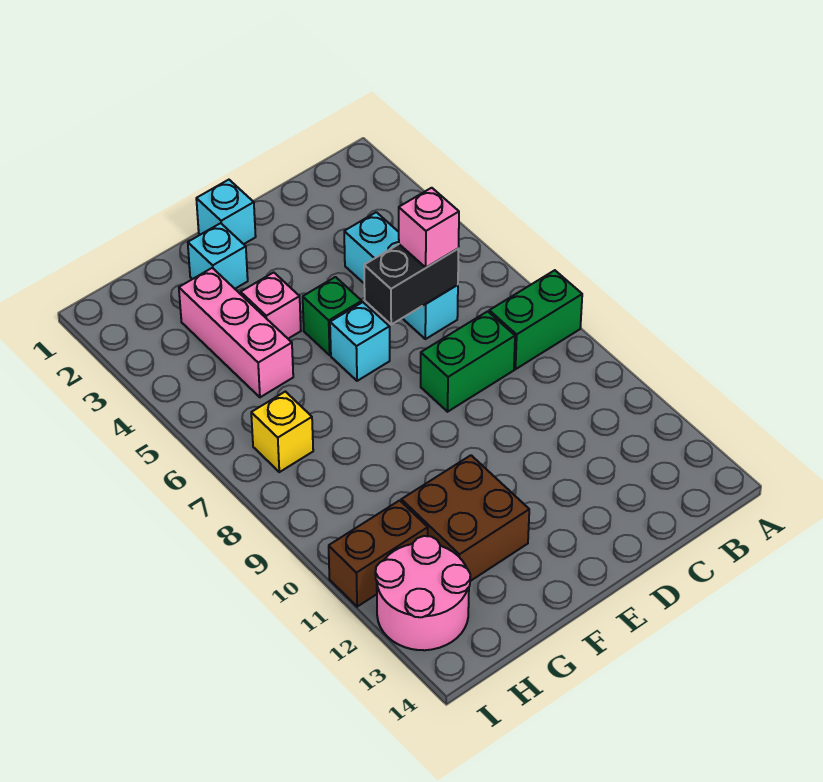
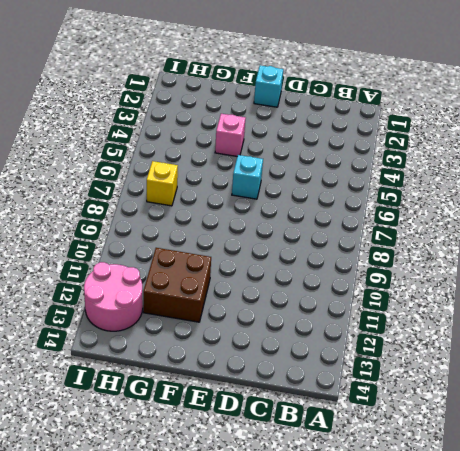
none -> green brick A8:B8 level 1
none -> cyan brick C4:C6 level 1
none -> green brick C8:D8 level 1

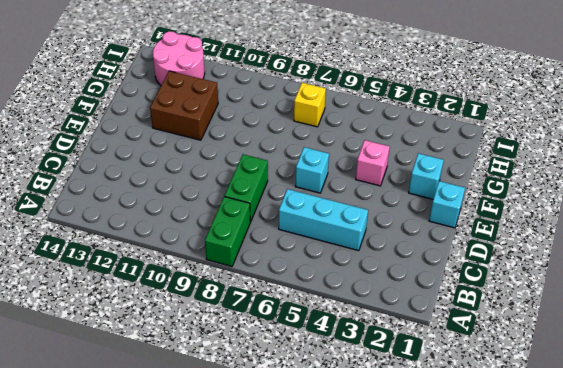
none -> green brick E5 level 1
none -> pink brick G3:G5 level 1
none -> brown brick H11:I11 level 1

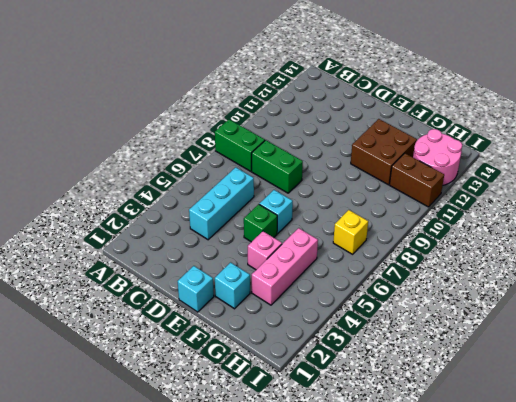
none -> black brick C6:D6 level 2
none -> pink brick C6 level 3

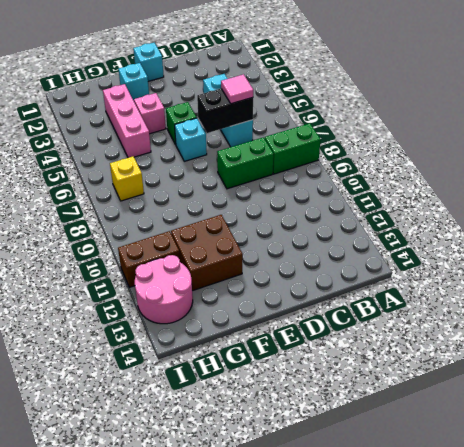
pink tile C6 level 3 -> pink brick C6 level 3

